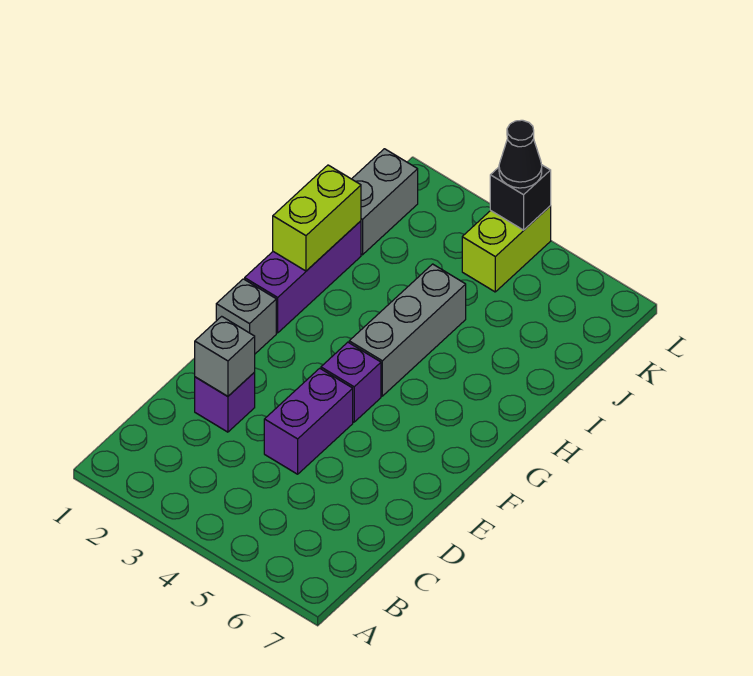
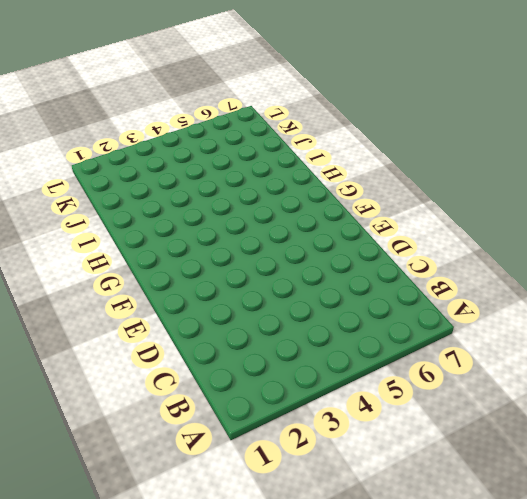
none -> purple brick D2 level 1
none -> purple brick D4:E4 level 1
none -> grey brick F1 level 1

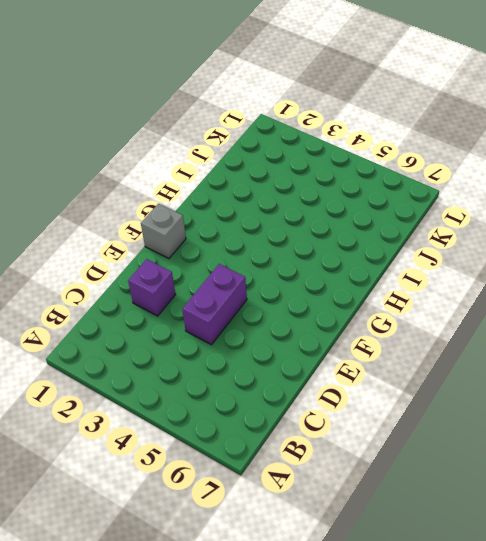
none -> purple brick F4 level 1
none -> purple brick G1:I1 level 1
none -> grey brick G4:I4 level 1

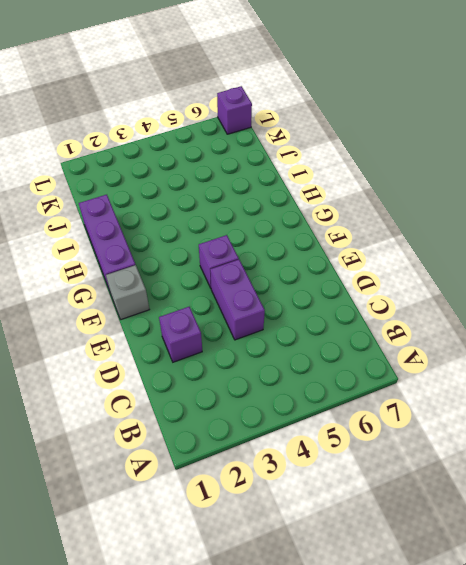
purple brick L7 level 1 -> none
none -> grey brick G4:I4 level 1
none -> grey brick J1:K1 level 1
none -> lime brick K4:L4 level 1

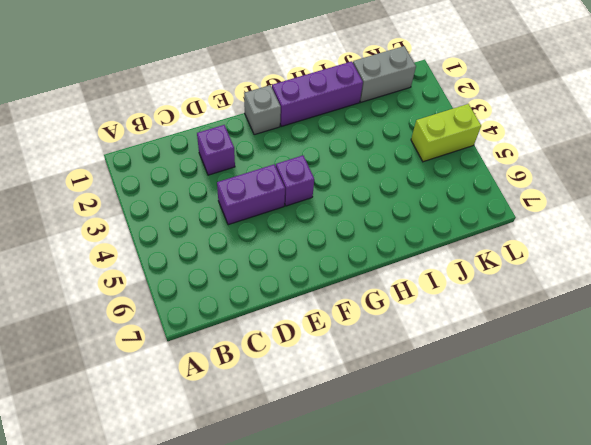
none -> grey brick G4:I4 level 1
none -> grey brick D2 level 2
none -> lime brick H1:I1 level 2

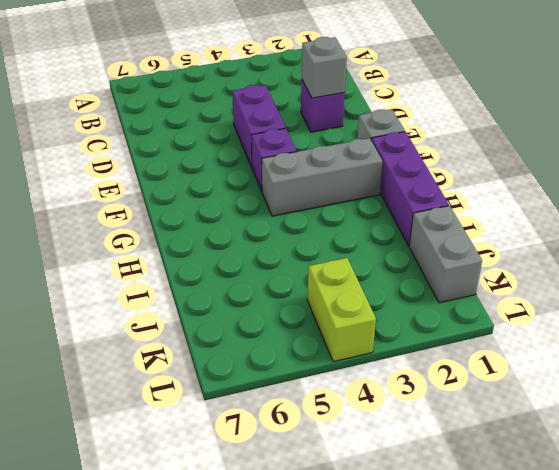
grey brick G2:G4 level 1 -> grey brick G4:I4 level 1
none -> lime brick H1:I1 level 2
none -> black brick L4 level 2
none -> black cone L4 level 3

